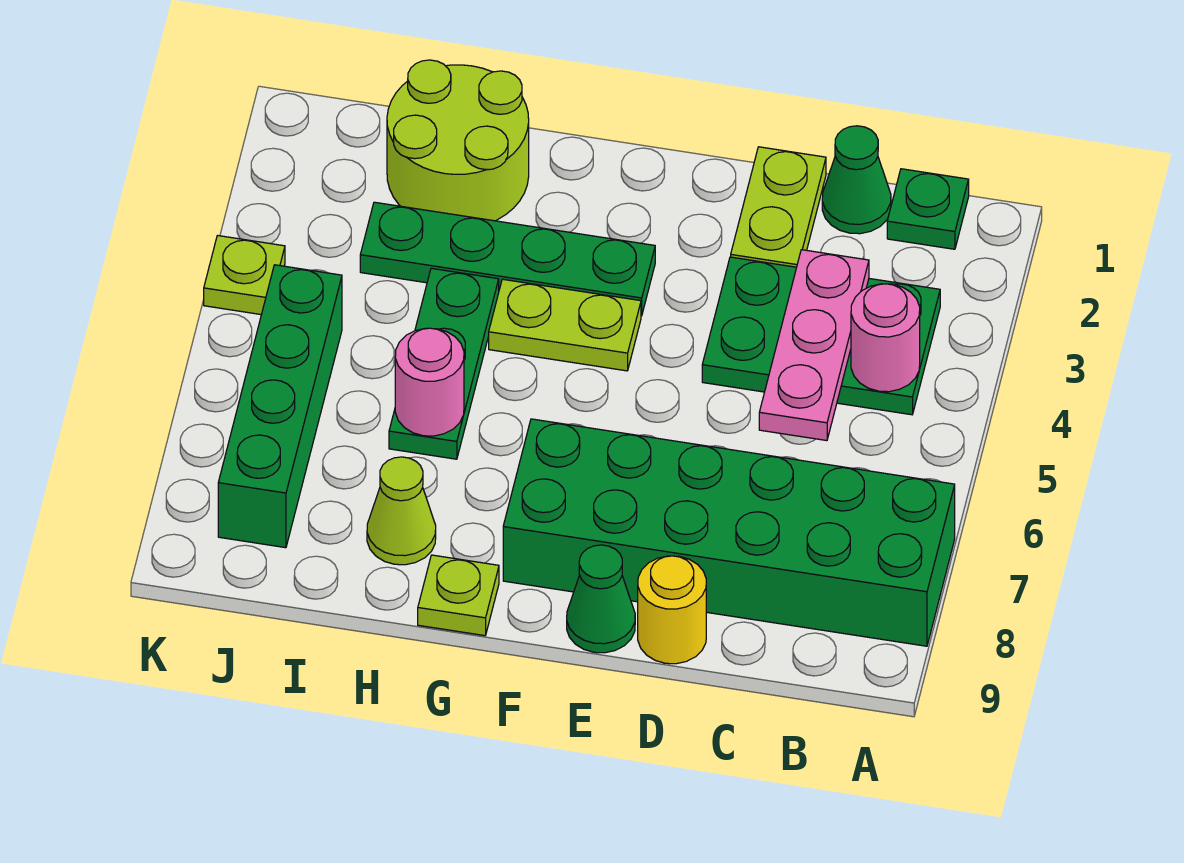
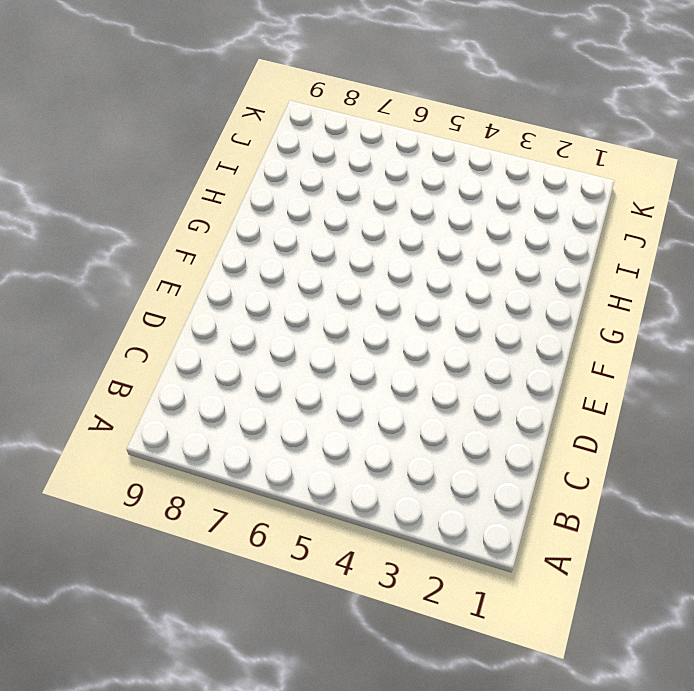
none -> green brick A7:F8 level 1
none -> green plate B1 level 1
none -> green plate B3:D4 level 1

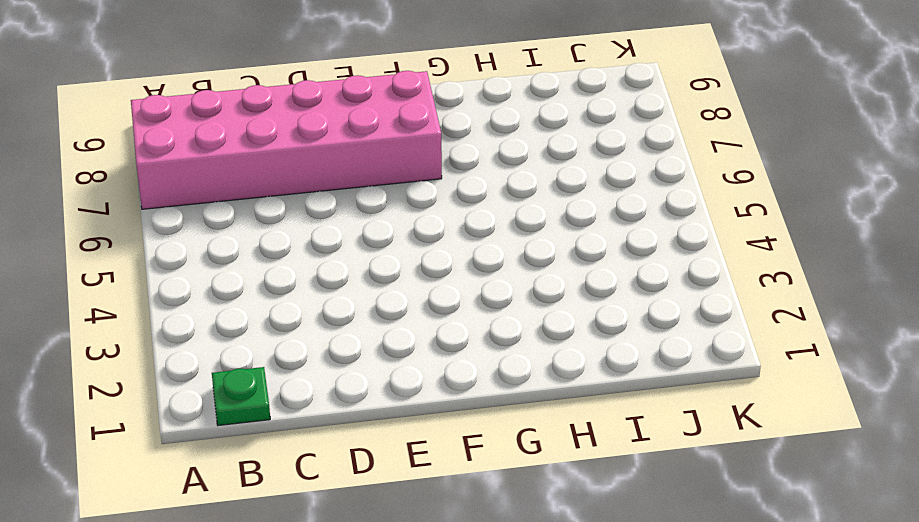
pink brick A7:F8 level 1 -> green brick A7:F8 level 1
none -> green plate B3:D4 level 1
none -> green cone C1 level 1
none -> lime plate D1:D2 level 1

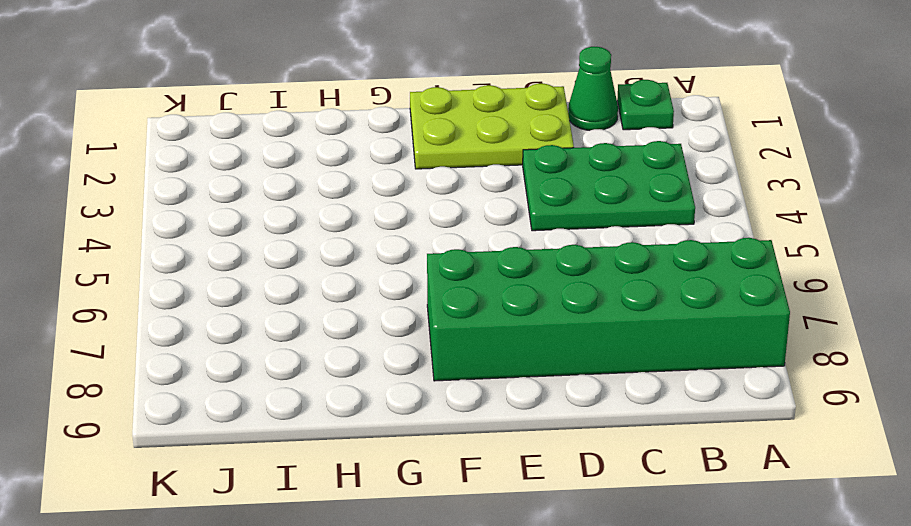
lime plate D1:F2 level 1 -> lime plate D1:D2 level 1
none -> yellow round brick D9 level 1
none -> green cone E9 level 1
none -> green plate F3:I3 level 1

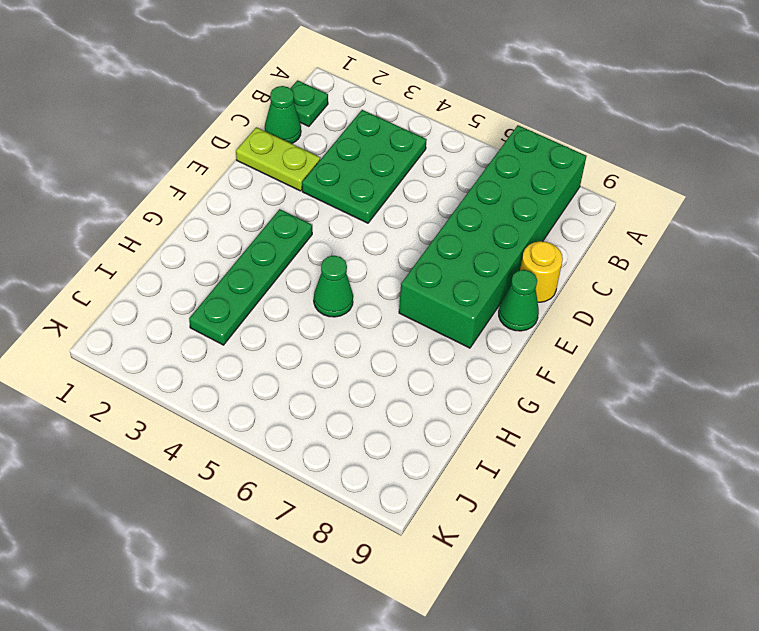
green cone G5 level 1 -> none
none -> lime plate F4:G4 level 1
none -> lime plate G9 level 1
none -> lime round brick H1:I2 level 1

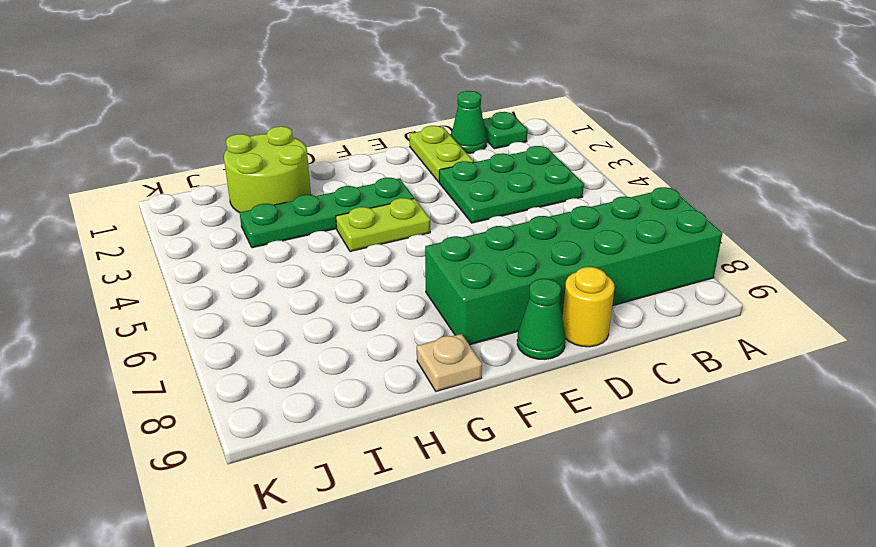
tan plate G9 level 1 -> lime plate G9 level 1
none -> green plate H4:H6 level 1
none -> lime cone H8 level 1
none -> green brick J5:J8 level 1

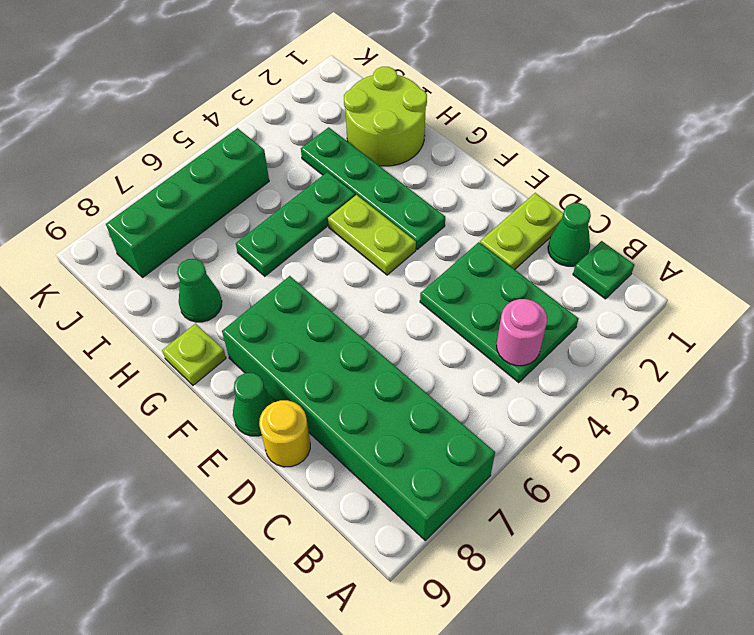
green cone H8 level 1 -> lime cone H8 level 1
none -> lime plate K4 level 1
none -> pink plate C3:C5 level 2
none -> pink round brick H6 level 2

